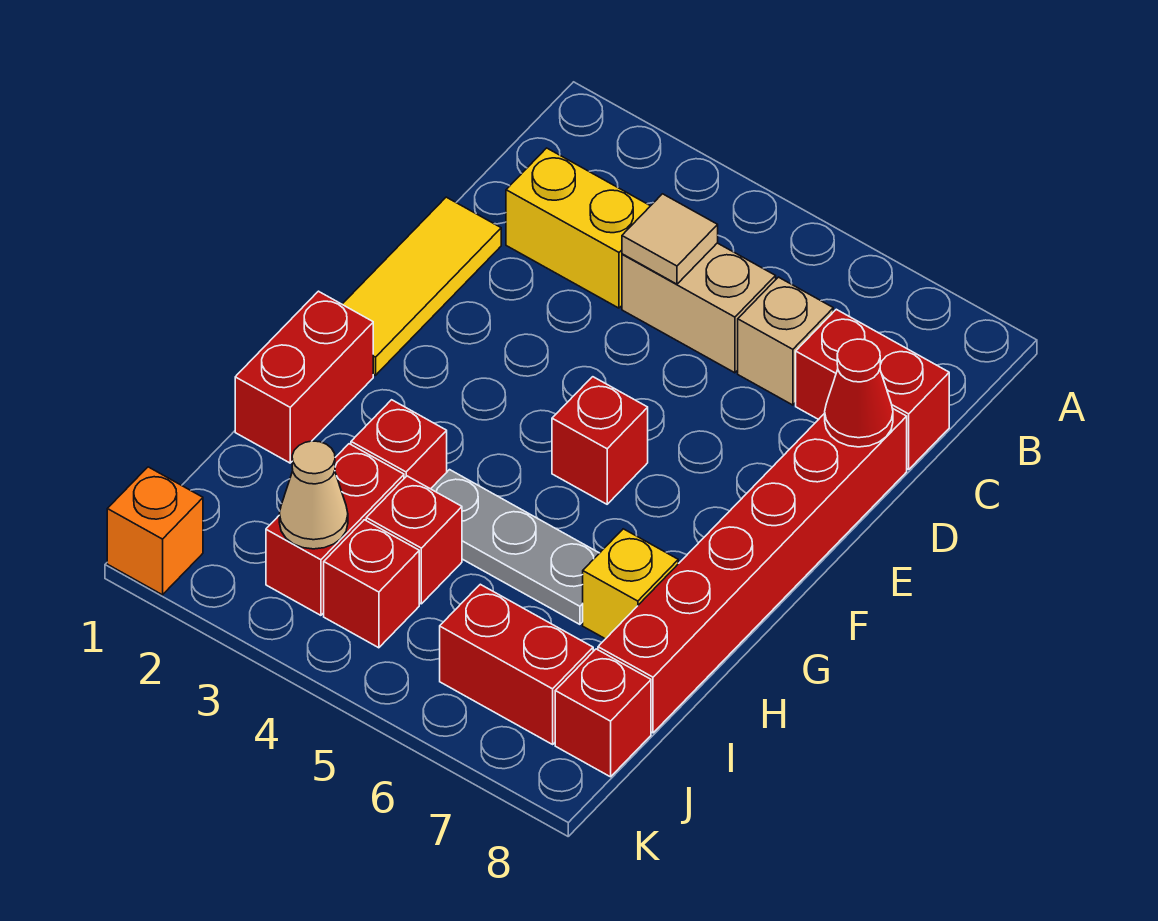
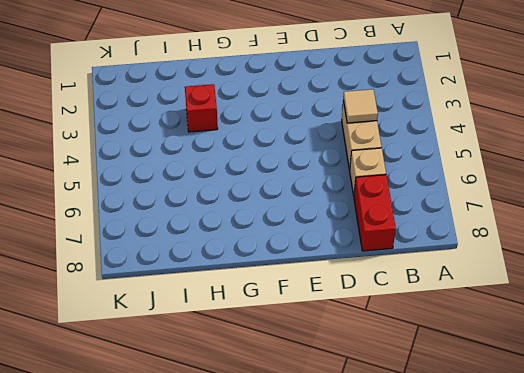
none -> yellow brick C2:C3 level 1
none -> yellow tile D1:F1 level 1
none -> red brick D8:I8 level 1

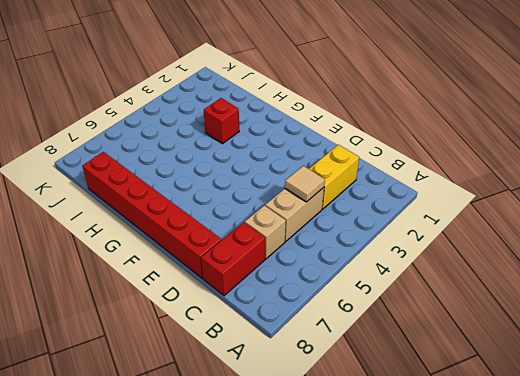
none -> yellow tile D1:F1 level 1
none -> red brick F5 level 1
none -> red brick G1:H1 level 1

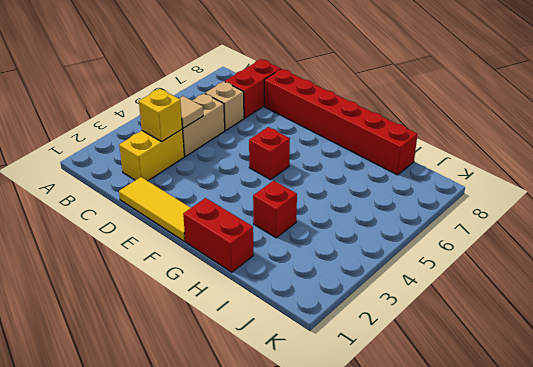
yellow brick C3 level 2 -> yellow brick H7 level 1
none -> grey plate H4:H6 level 1
none -> red brick I3:J3 level 1
none -> red brick I4 level 1

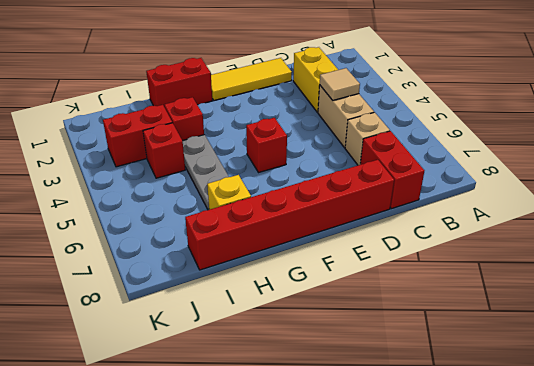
none -> red brick J4 level 1
none -> red brick J6:J7 level 1
none -> red brick J8 level 1

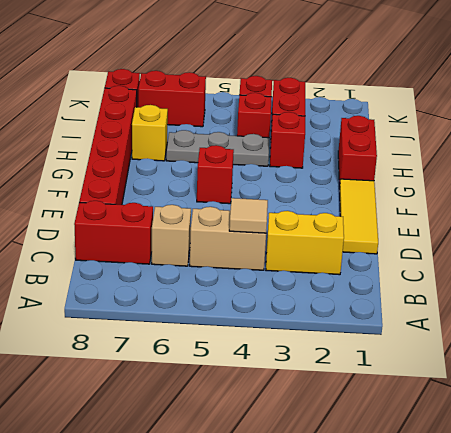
none -> orange brick K1 level 1
none -> red cone D8 level 2
none -> tan cone J3 level 2

